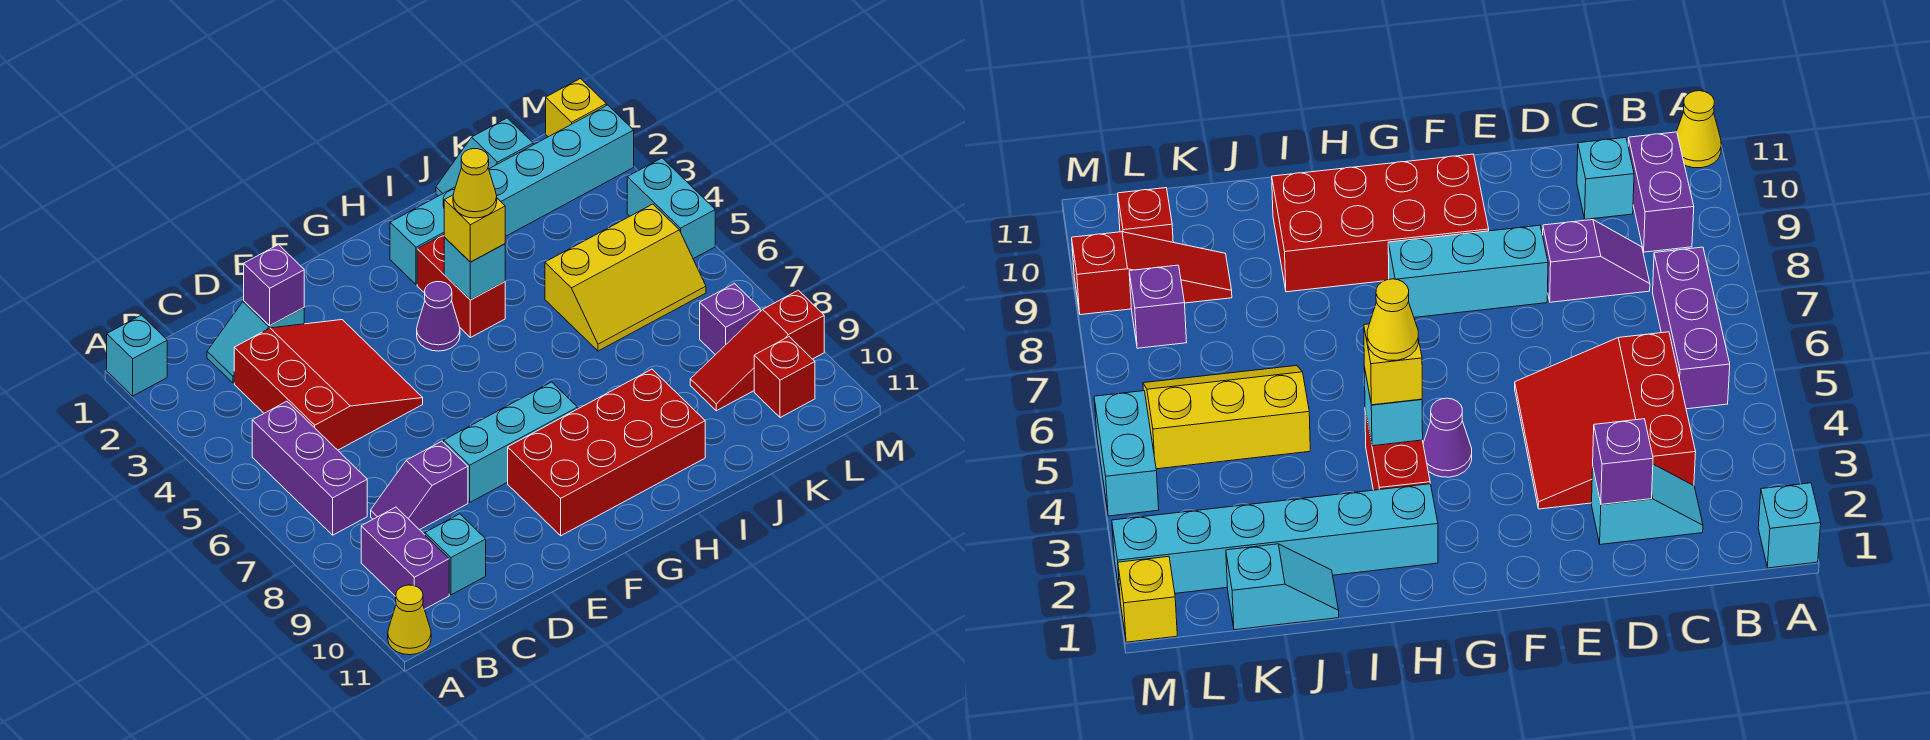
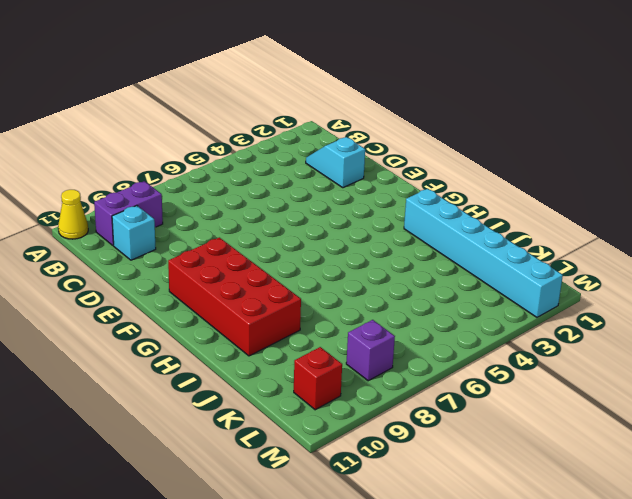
none -> cyan brick A1 level 1
none -> purple brick B5:B7 level 1
none -> red slope C3:E5 level 1 top C

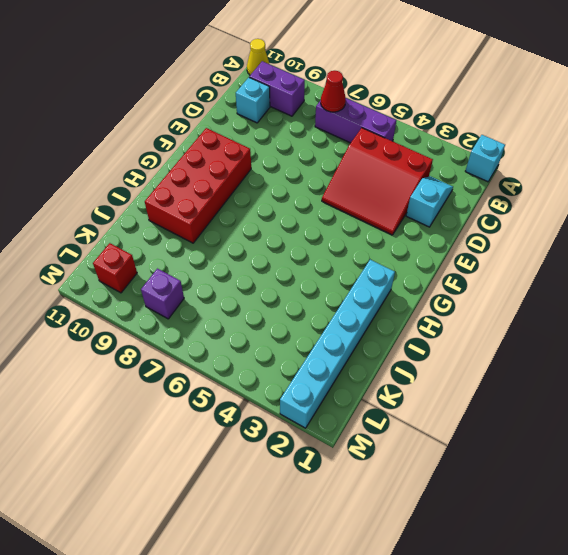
red cone B7 level 2 -> none
none -> purple slope C8:D8 level 1 top D
none -> cyan brick E8:G8 level 1
none -> purple cone G4 level 1

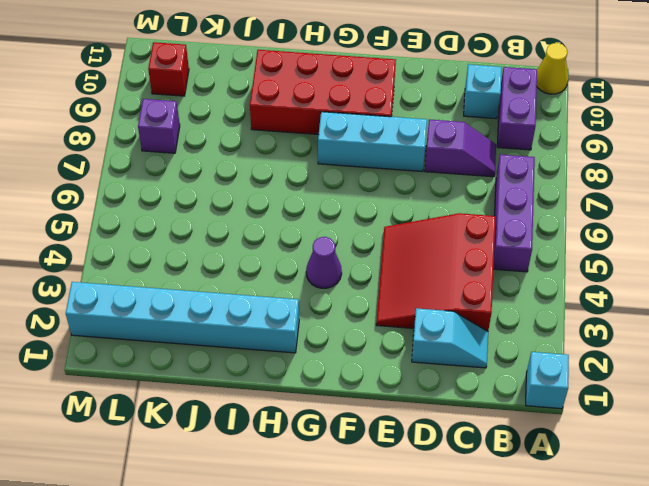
none -> red brick H3:H4 level 1
none -> cyan slope J1:K1 level 1 top K
none -> yellow slope J5:L6 level 1 top 5

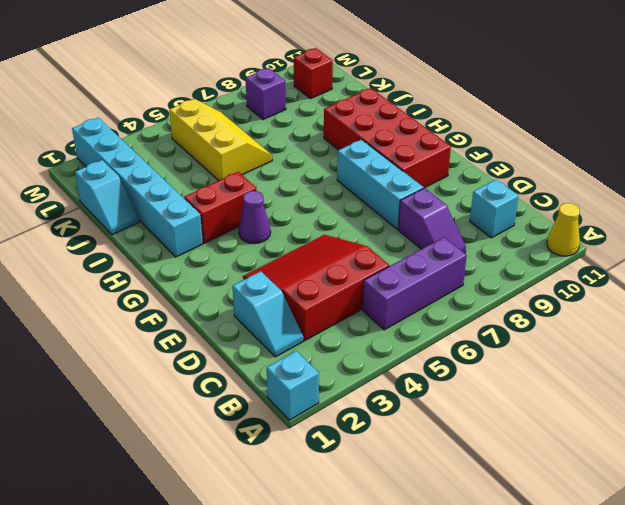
none -> purple brick B9:B10 level 1
none -> red slope K9:M9 level 1 top M
none -> yellow brick M1 level 1

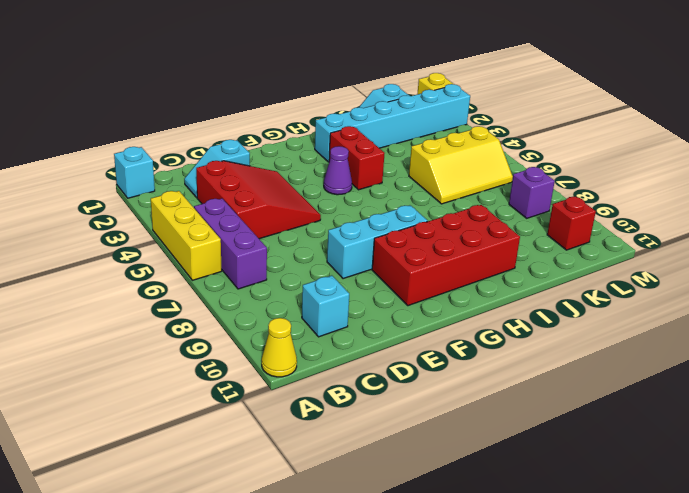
yellow brick A4:A6 level 1 -> none
none -> purple brick B9:B10 level 1
none -> purple slope C8:D8 level 1 top D
none -> red slope K9:M9 level 1 top M

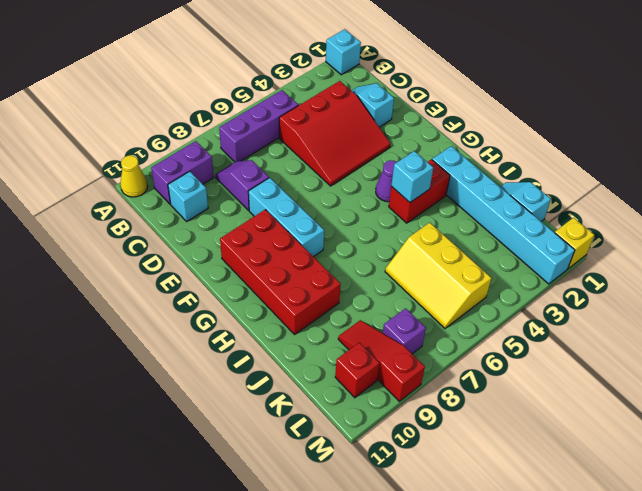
none -> cyan brick M4:M5 level 1
none -> purple brick D2 level 2
none -> yellow brick H4 level 3

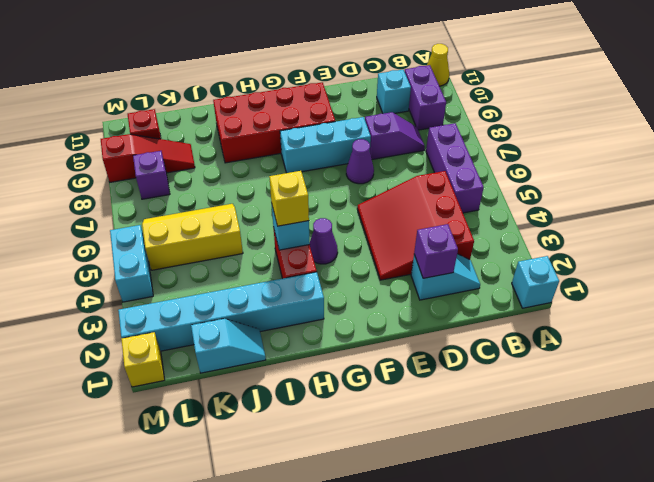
purple cone E7 level 1 -> none
none -> yellow cone H4 level 4

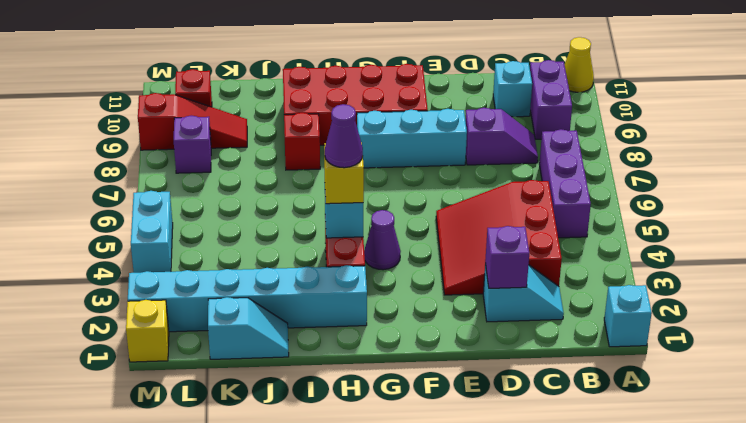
purple cone H4 level 4 -> yellow cone H4 level 4
red brick I8 level 1 -> none
none -> yellow slope J5:L6 level 1 top 5

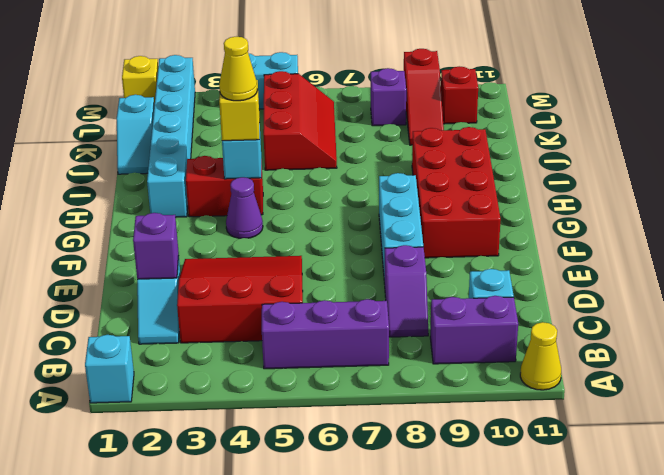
red slope J5:L6 level 1 top 5 -> yellow slope J5:L6 level 1 top 5

